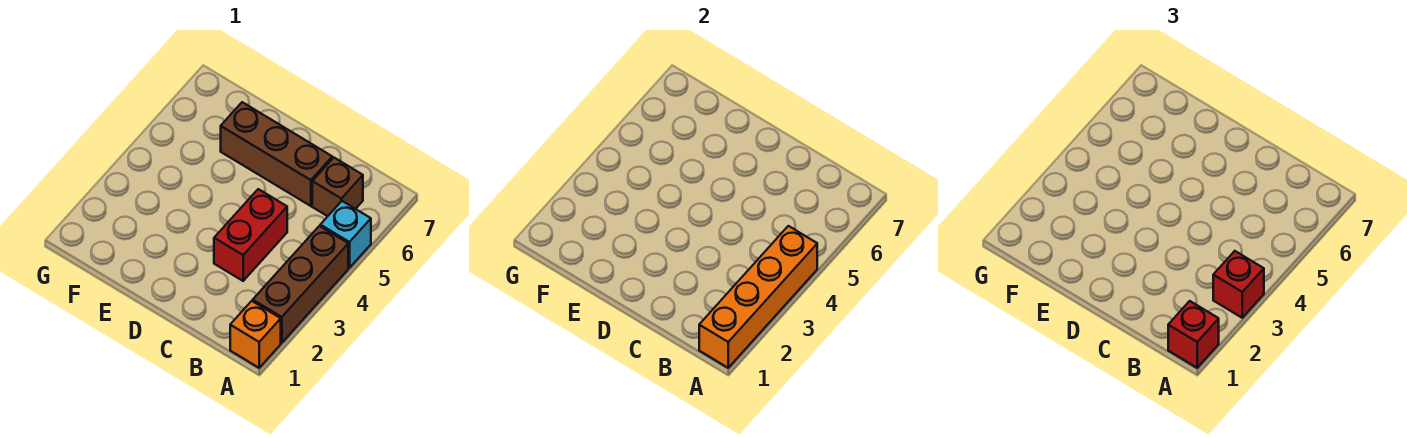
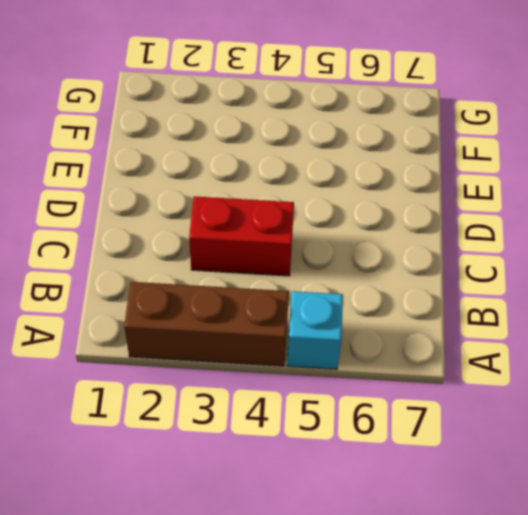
none -> orange brick A1 level 1
none -> brown brick B6 level 1

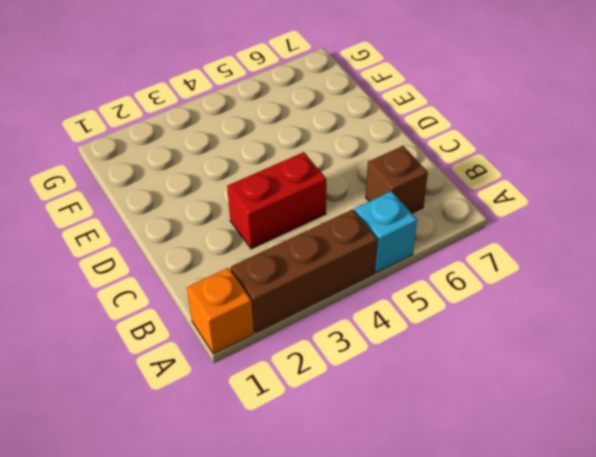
none -> brown brick C6:E6 level 1
none -> orange brick A1:A4 level 2

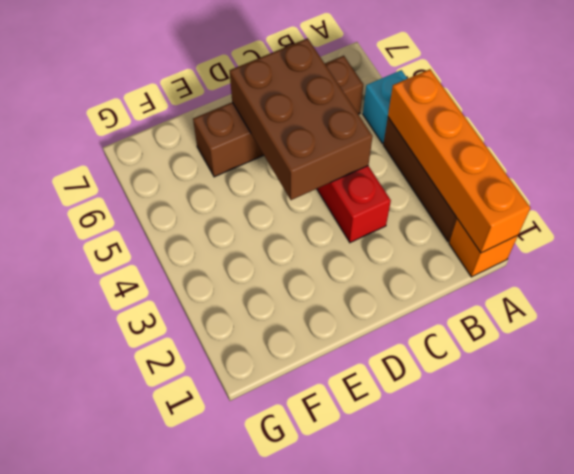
brown brick C4:D6 level 2 -> none
none -> red brick A1 level 3
none -> red brick A3 level 3

